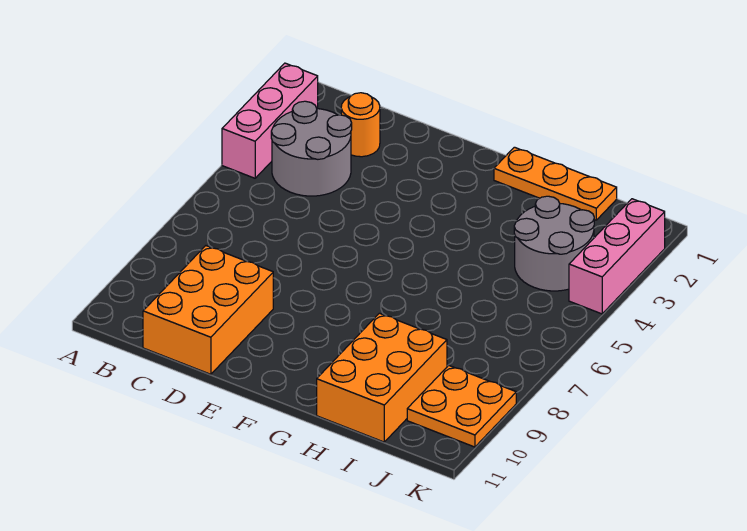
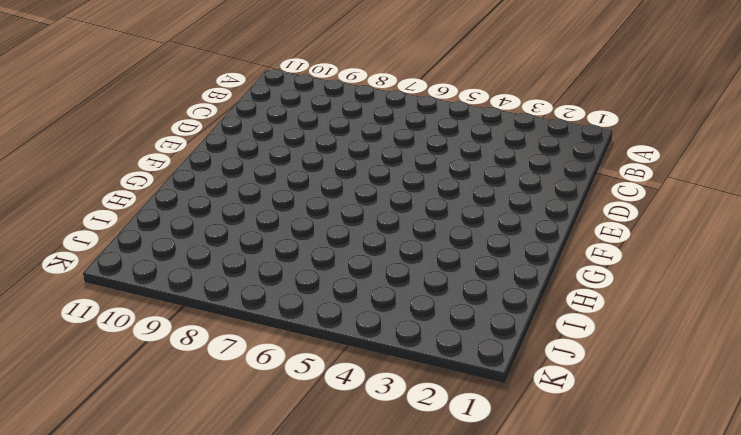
none -> pink brick A2:A4 level 1
none -> grey round brick B3:C4 level 1

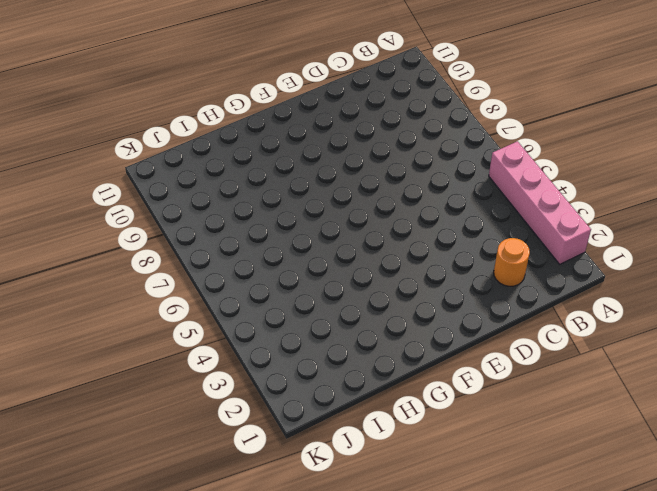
pink brick A2:A5 level 1 -> pink brick A2:A4 level 1
none -> grey round brick B3:C4 level 1
none -> orange brick C9:D11 level 1

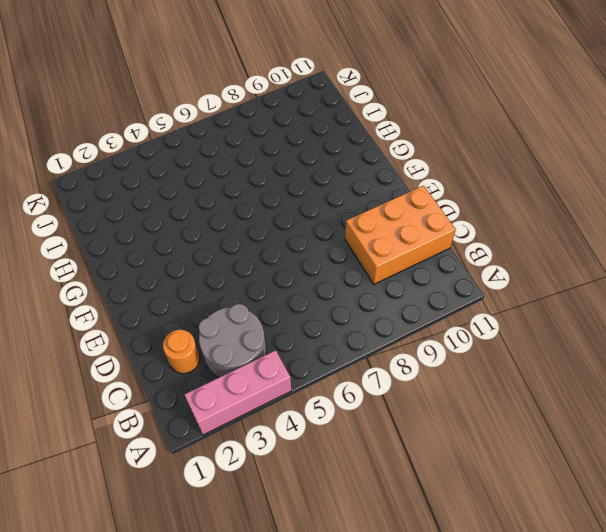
none -> orange plate G1:I1 level 1
none -> orange brick H9:I11 level 1

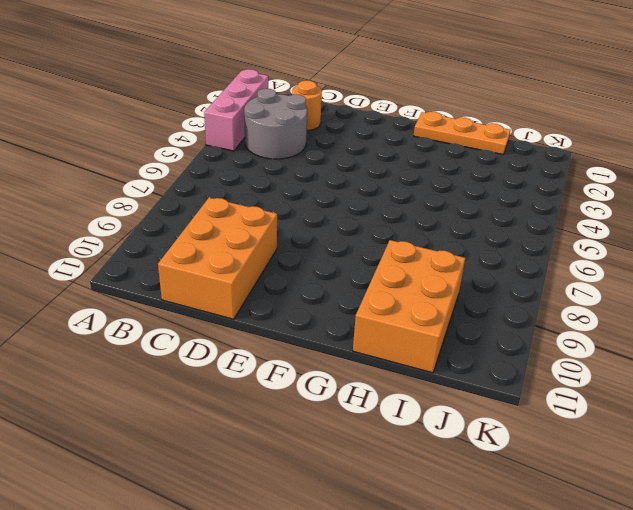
none -> grey round brick I3:J4 level 1
none -> orange plate J9:K10 level 1

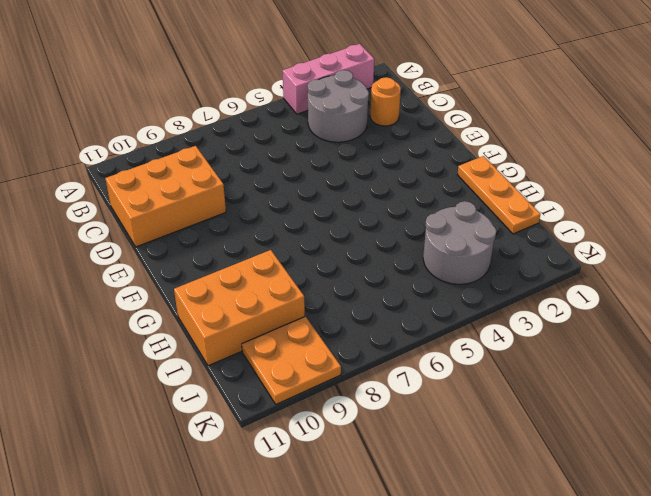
none -> pink brick K2:K4 level 1

